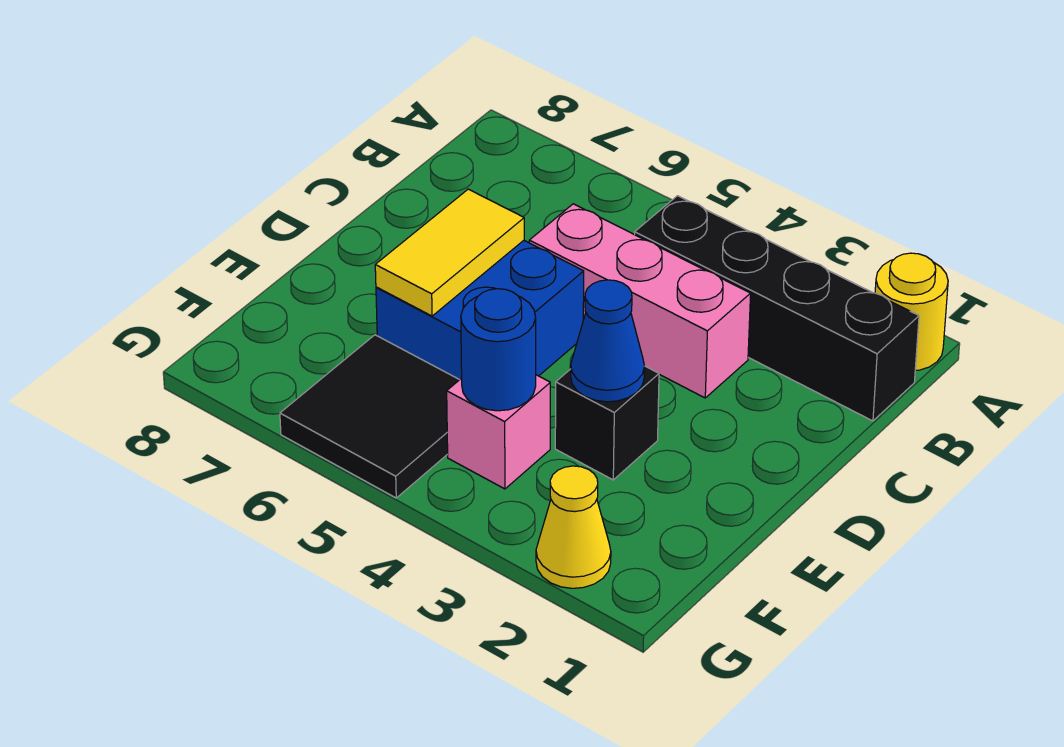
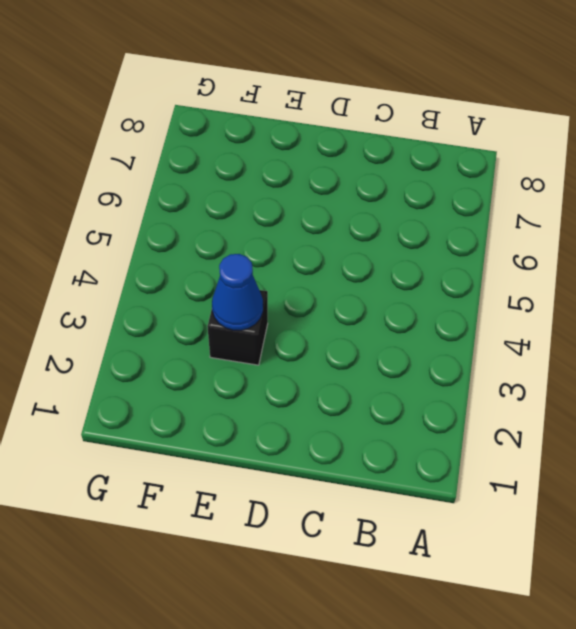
none -> yellow round brick A1 level 1
none -> black brick B1:B4 level 1

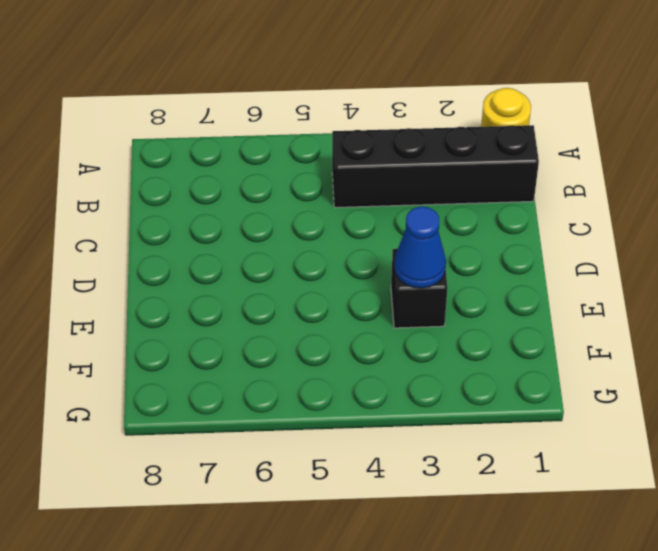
none -> pink brick C3:C5 level 1
none -> blue brick D5:E6 level 1

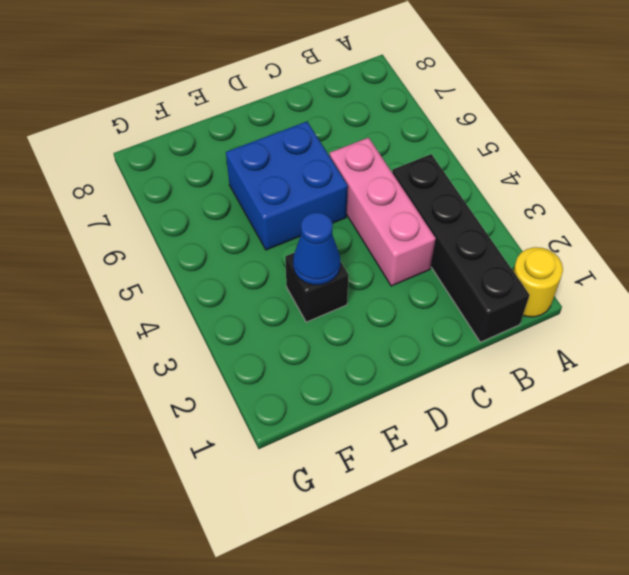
none -> pink brick F4 level 1
none -> black tile F5:G6 level 1

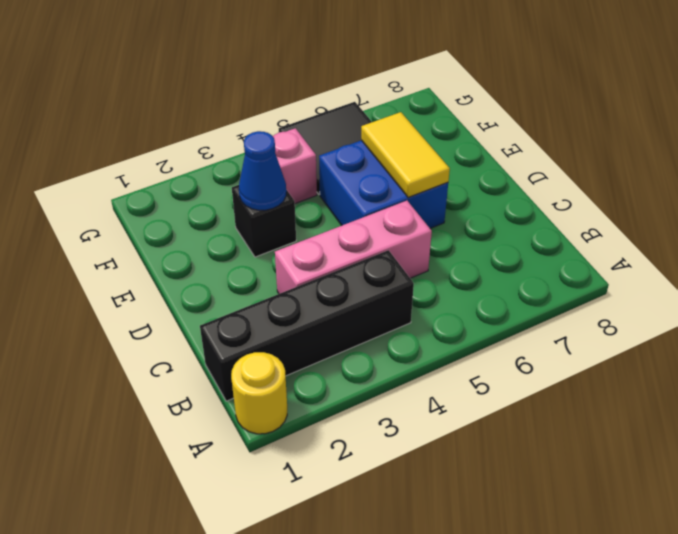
none -> yellow cone G2 level 1
none -> blue round brick F4 level 2

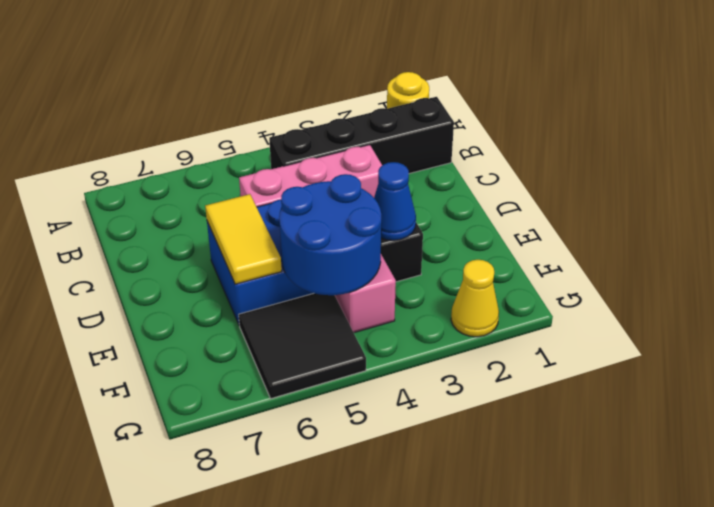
blue round brick E4:F5 level 2 -> blue round brick F4 level 2

